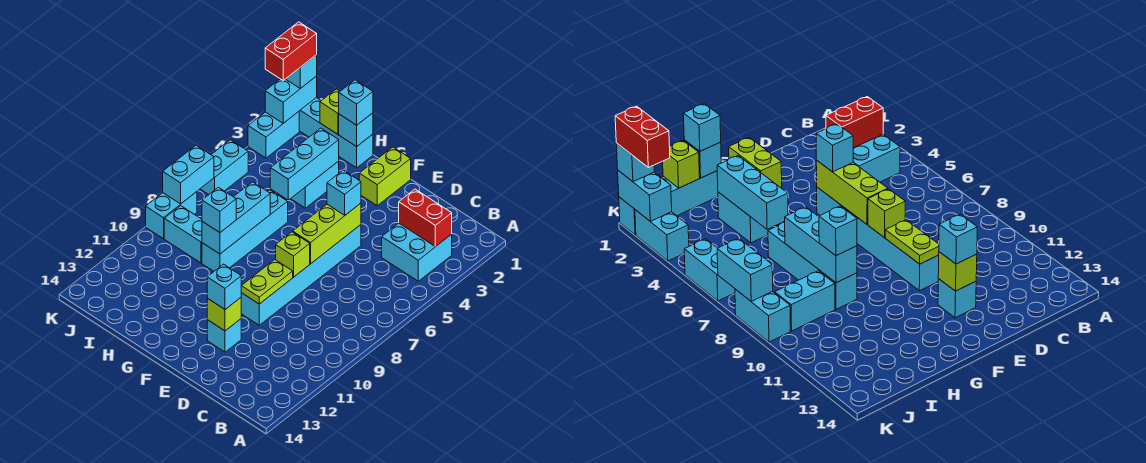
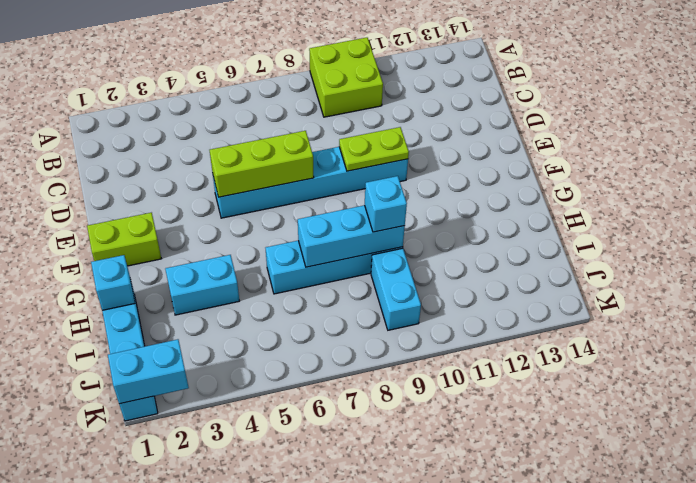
lime brick A9:B10 level 1 -> none
none -> cyan brick B3:C4 level 1
none -> cyan brick E12 level 1
none -> cyan brick K2:K3 level 1

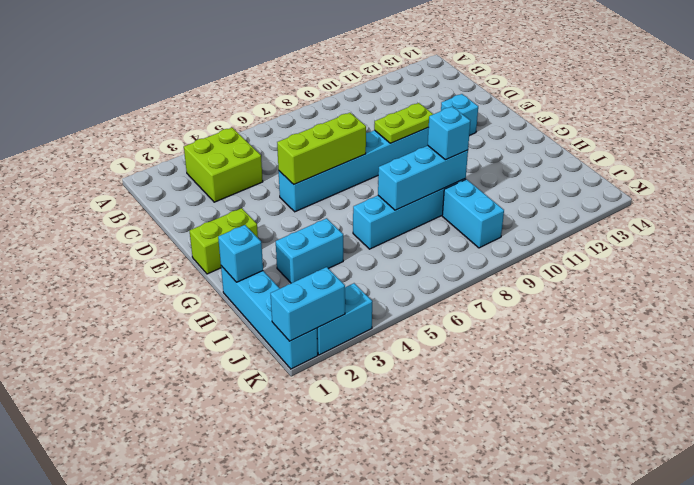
lime brick B3:C4 level 1 -> cyan brick B3:C4 level 1
none -> cyan brick K5:K6 level 1
none -> cyan brick K8:K9 level 1
none -> red brick B3:C3 level 2

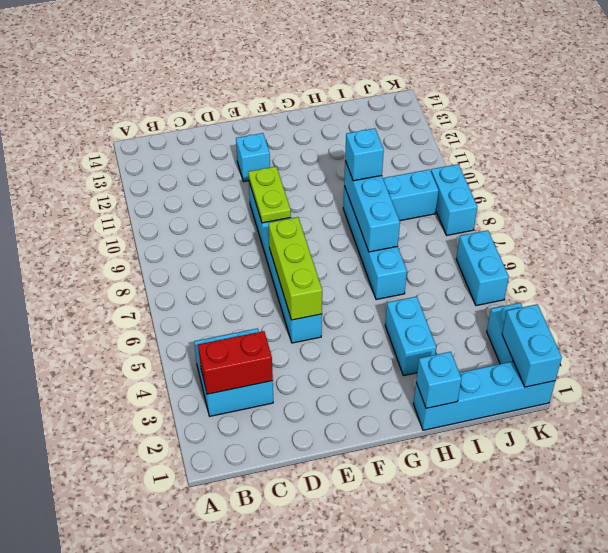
none -> lime brick F1:F2 level 1
none -> lime brick E8 level 2
none -> lime brick E12 level 2

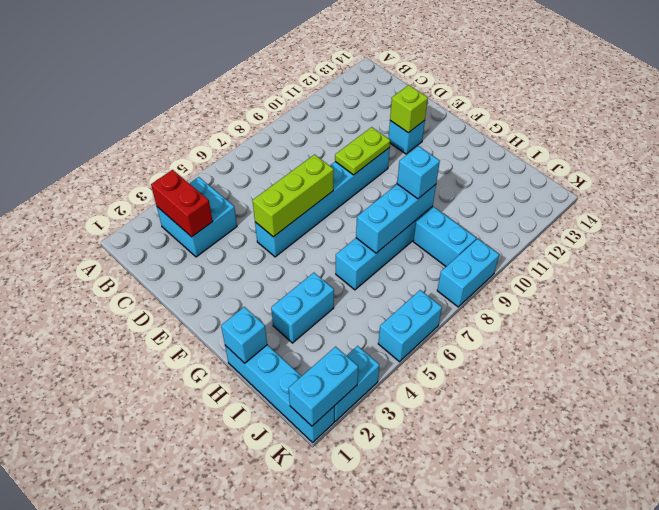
none -> lime brick F1:F2 level 1
none -> lime brick E8 level 2
none -> cyan brick H3:H5 level 2

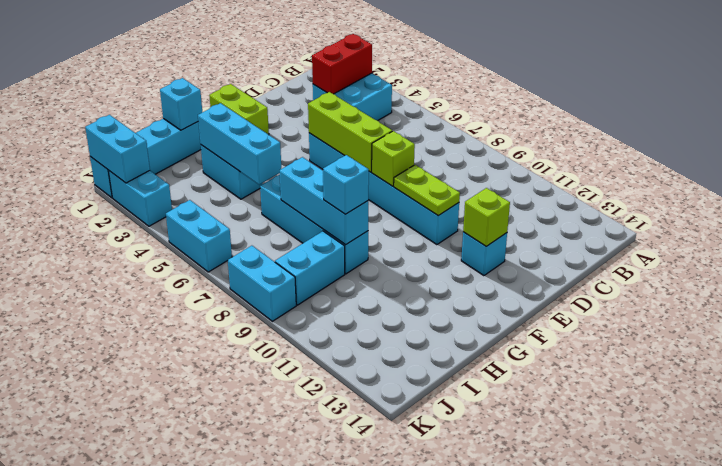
none -> lime brick I1 level 2
none -> cyan brick K7:K8 level 2
none -> cyan brick E5 level 3

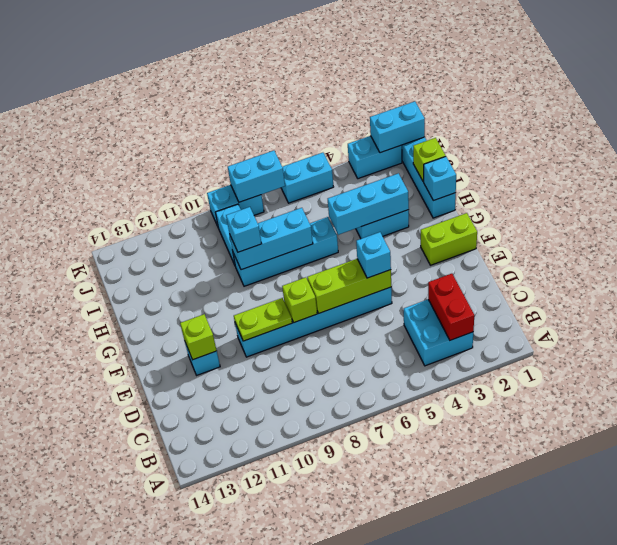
none -> cyan brick E12 level 3
none -> cyan brick H1 level 3
none -> cyan brick K1 level 3

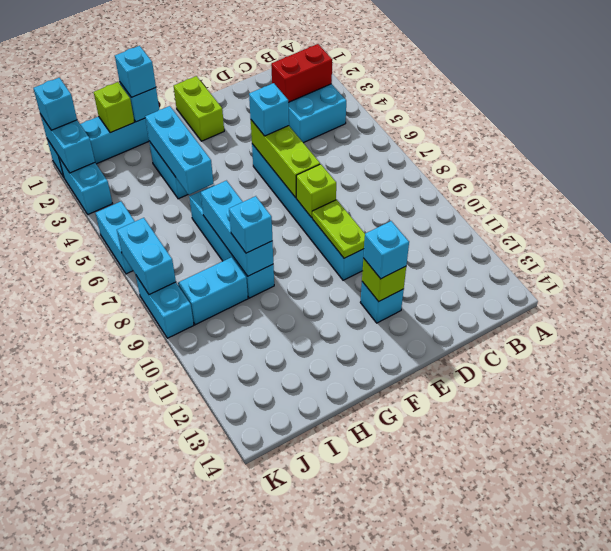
none -> red brick K1:K2 level 4

